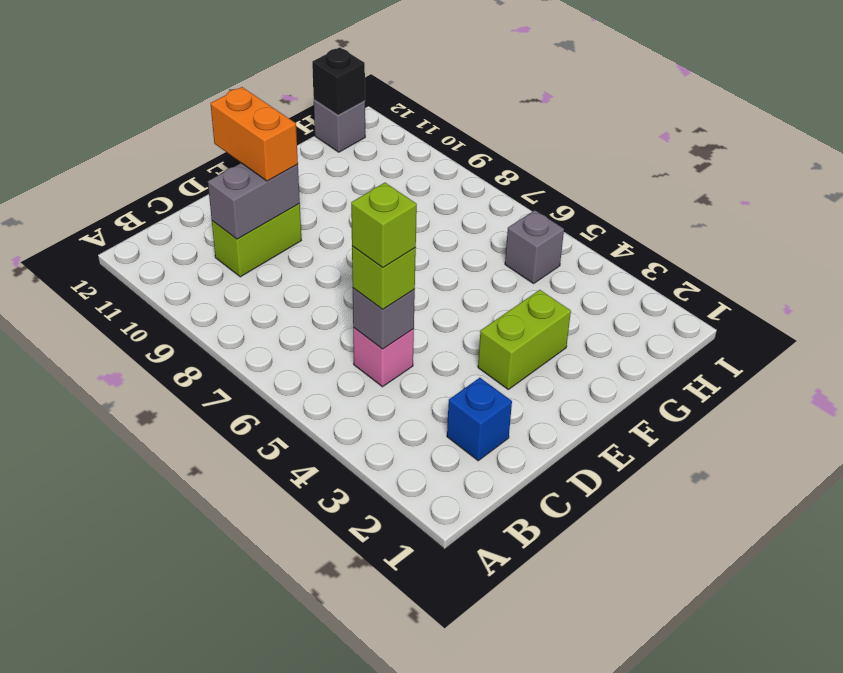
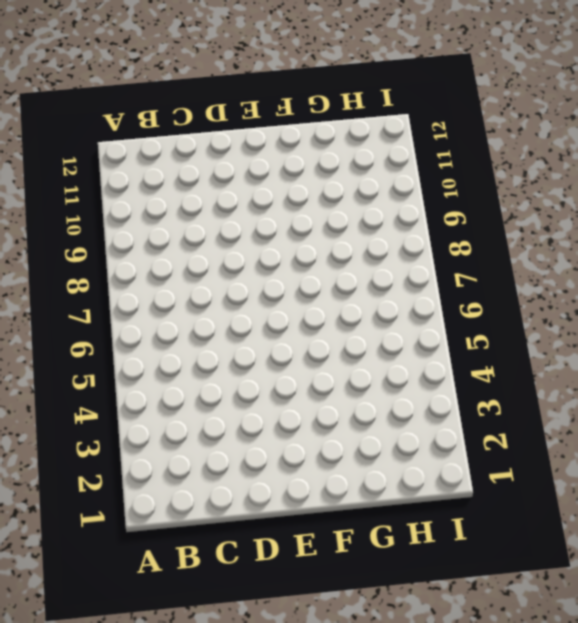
none -> blue brick C2 level 1
none -> pink brick C5 level 1
none -> lime brick C10:D10 level 1

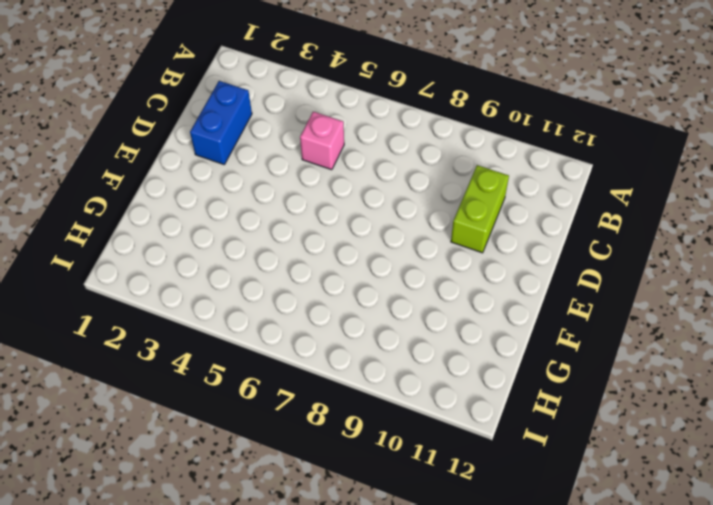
blue brick C2:D2 level 1 -> blue brick C2 level 1
none -> lime brick E3:F3 level 1
none -> grey brick H5 level 1
none -> grey brick H12 level 1

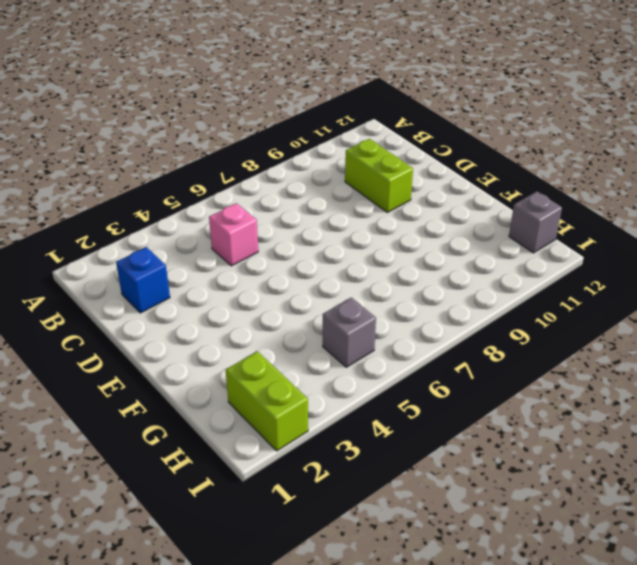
lime brick H2:I2 level 1 -> lime brick E3:F3 level 1
none -> grey brick C5 level 2
none -> grey brick C10:D10 level 2
none -> black brick H12 level 2

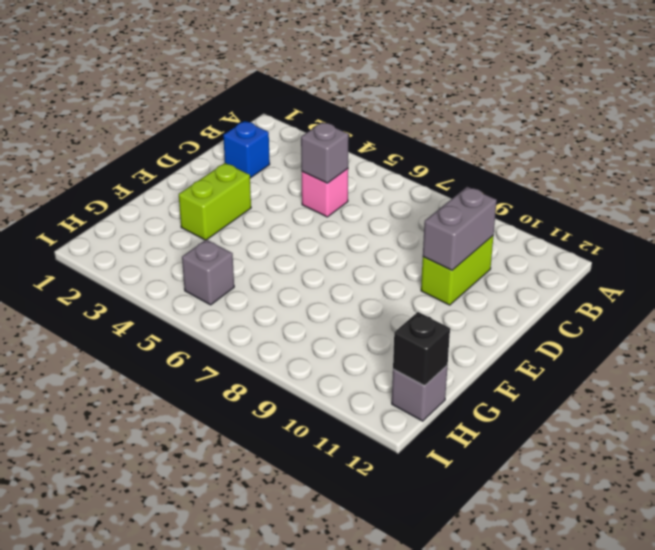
none -> lime brick C5 level 3
none -> orange brick D10:D11 level 3
none -> lime brick C5 level 4

